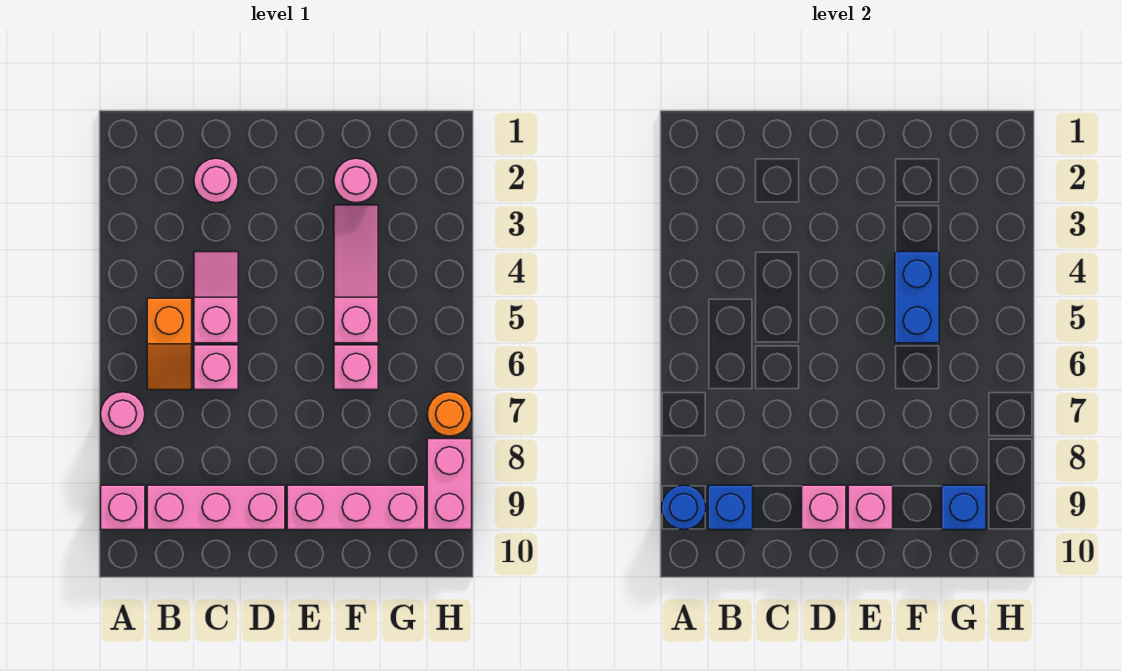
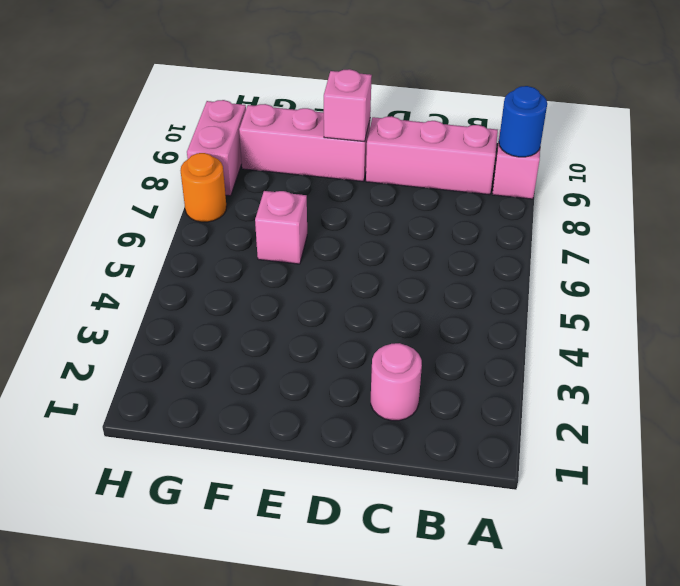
none -> pink round brick A7 level 1
none -> orange slope B5:B6 level 1 top 5
none -> pink slope C4:C5 level 1 top 5

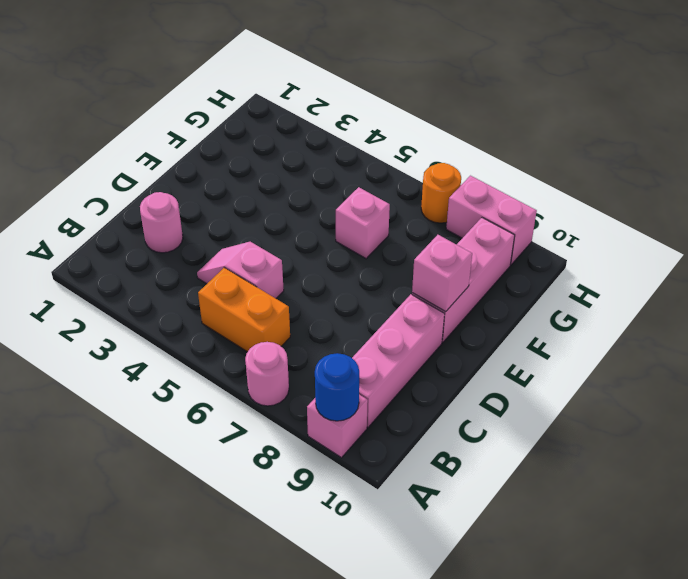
orange brick B5:B6 level 1 -> orange slope B5:B6 level 1 top 5
none -> pink brick C6 level 1
none -> pink round brick F2 level 1
none -> pink slope F3:F5 level 1 top 5

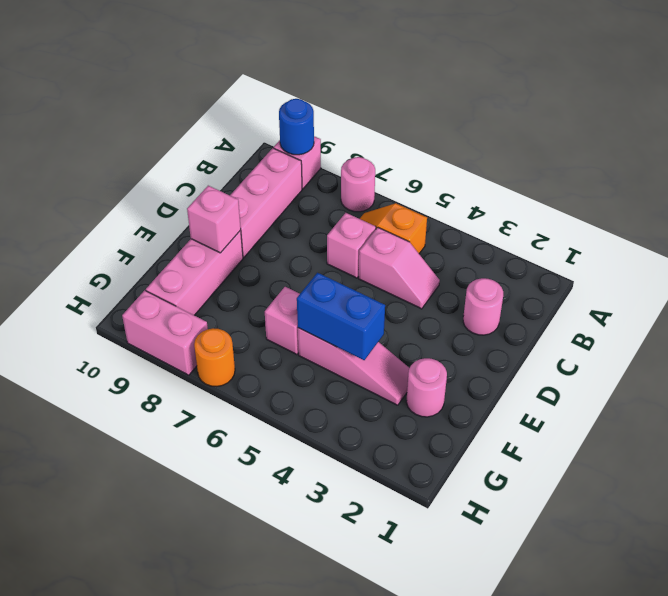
none -> blue brick B9 level 2
none -> pink brick D9 level 2
none -> blue brick G9 level 2

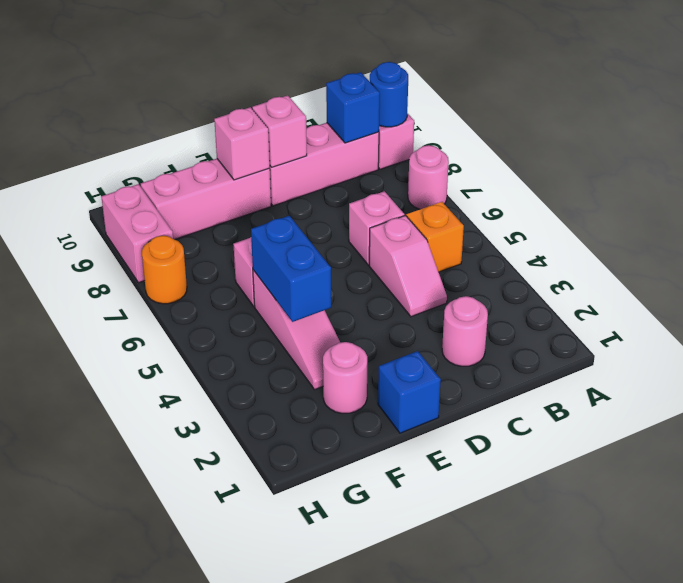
blue brick E1 level 1 -> blue brick G9 level 2

